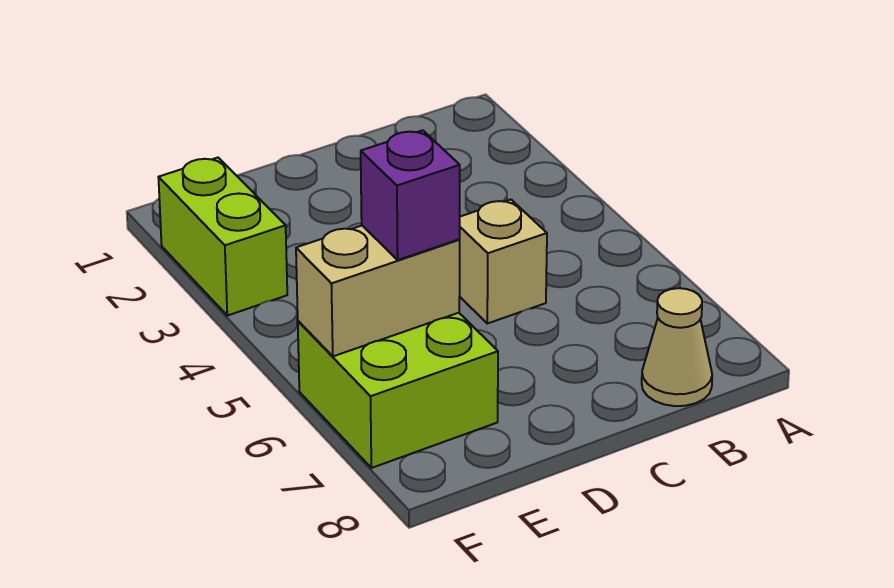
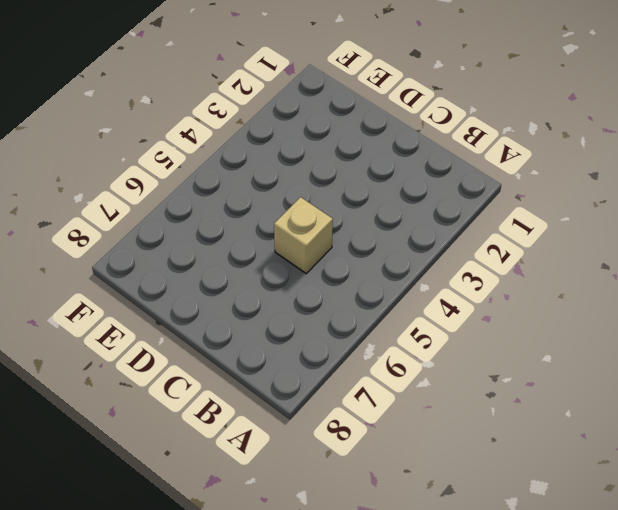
none -> tan cone B8 level 1
none -> lime brick E6:F7 level 1

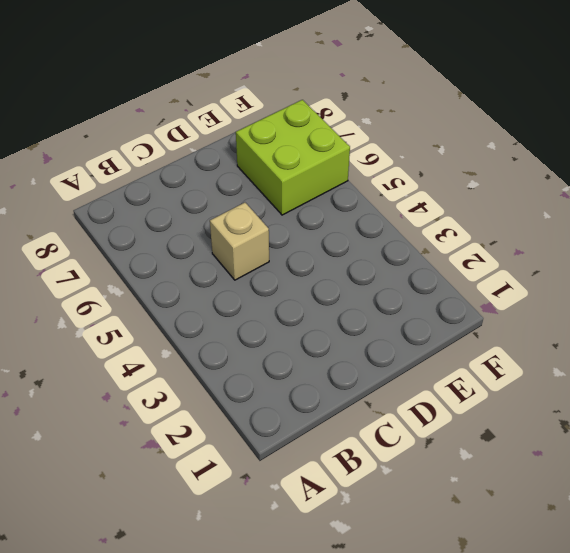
none -> tan cone B8 level 1
none -> lime brick F2:F3 level 1

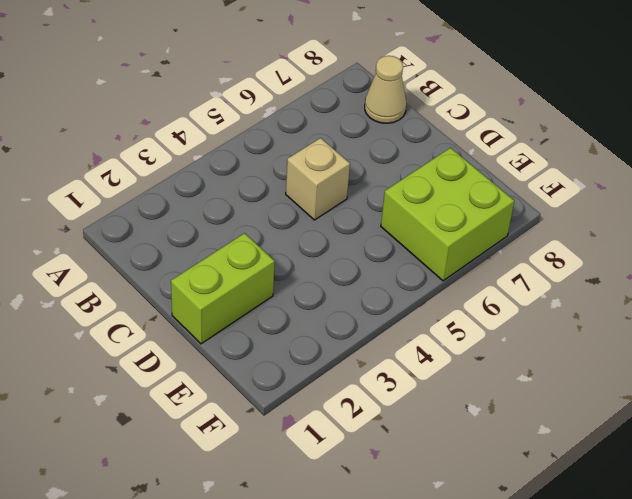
lime brick D1:D2 level 1 -> lime brick F2:F3 level 1
none -> tan brick E6:F6 level 2
none -> purple brick E6 level 3

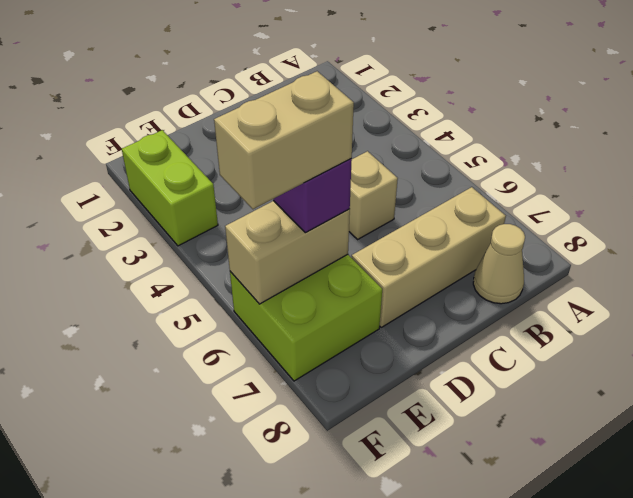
tan brick B7:D7 level 1 -> none
tan brick E6:F6 level 4 -> none

